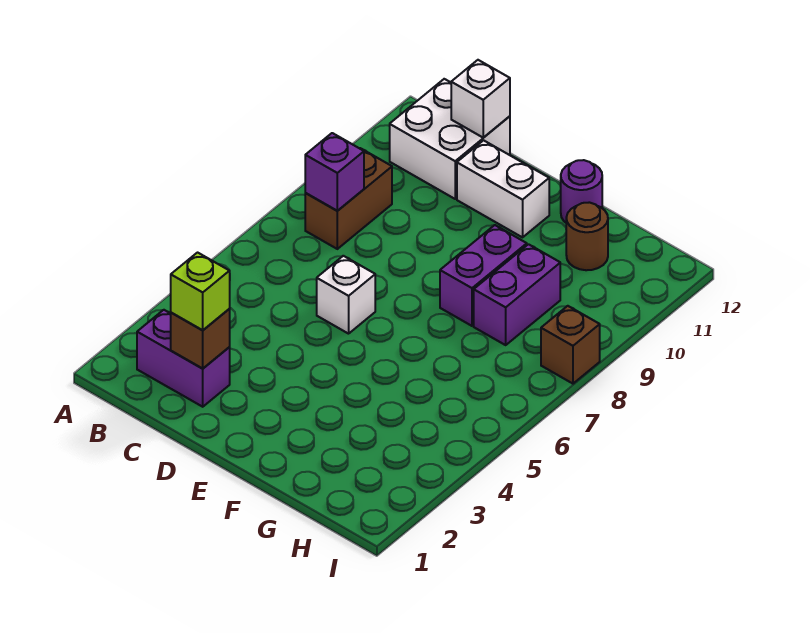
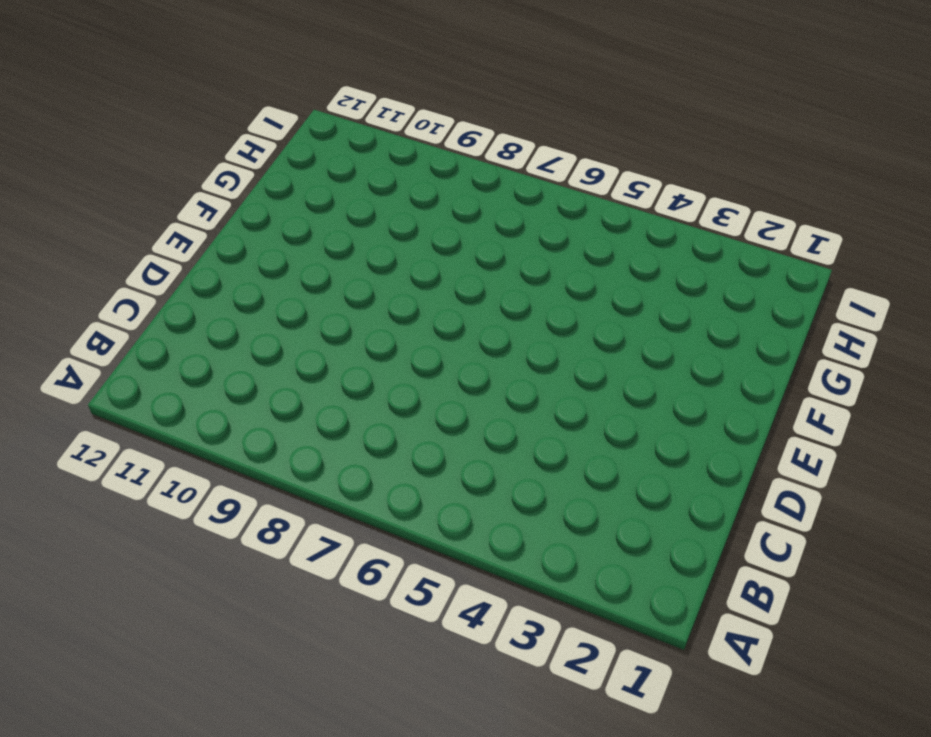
none -> purple brick B2:C2 level 1
none -> brown brick B8:B9 level 1
none -> white brick B11:C12 level 1

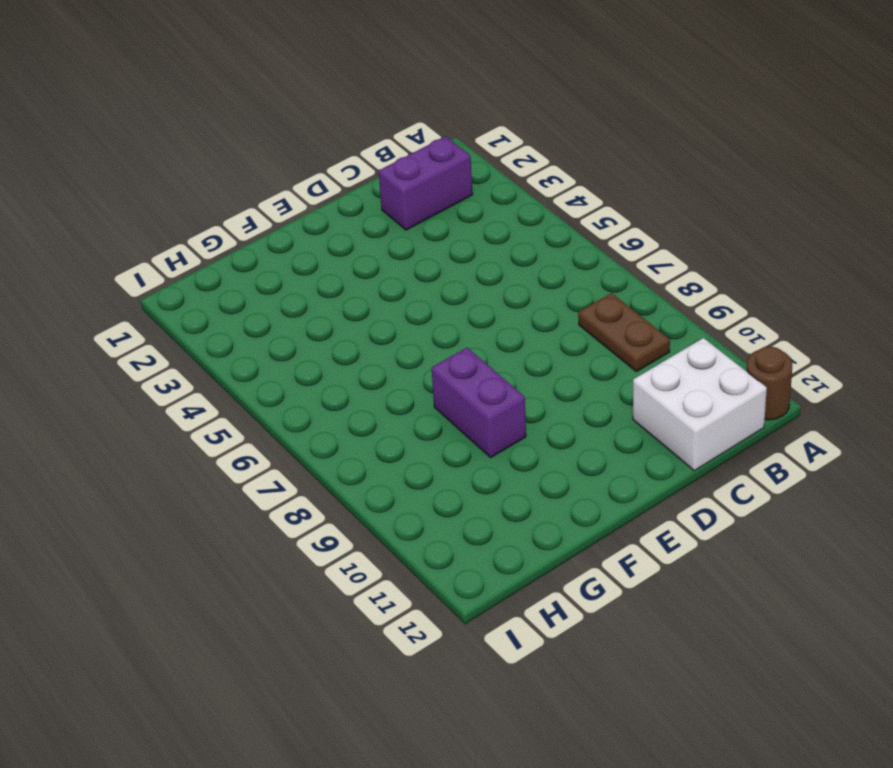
brown round brick A12 level 1 -> brown round brick G11 level 1
brown plate B8:B9 level 1 -> brown brick B8:B9 level 1
none -> white brick D6 level 1
none -> white brick D11:E11 level 1
none -> purple round brick F12 level 1

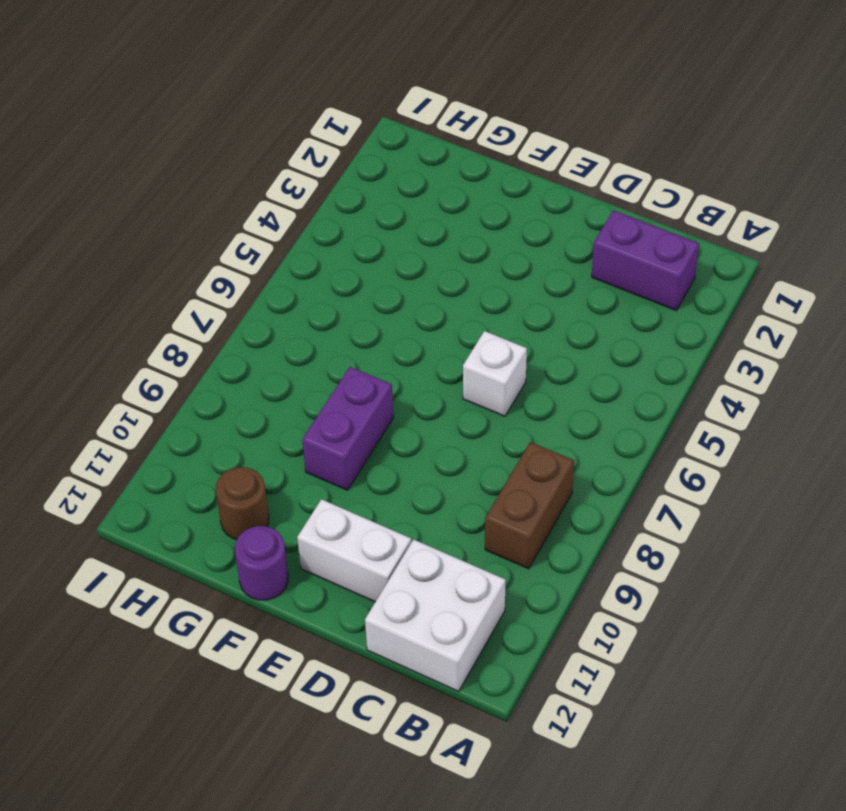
none -> purple brick G8:G9 level 1
none -> brown brick I8 level 1
none -> purple brick B8 level 2

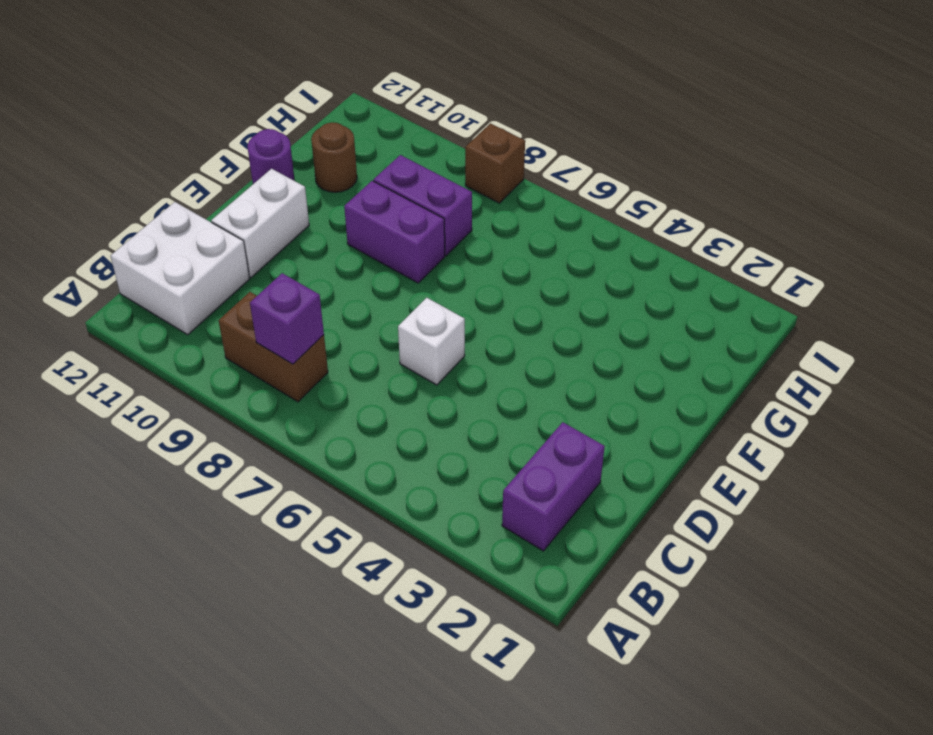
none -> brown brick C2 level 2
none -> white brick C12 level 2
none -> lime brick C2 level 3

